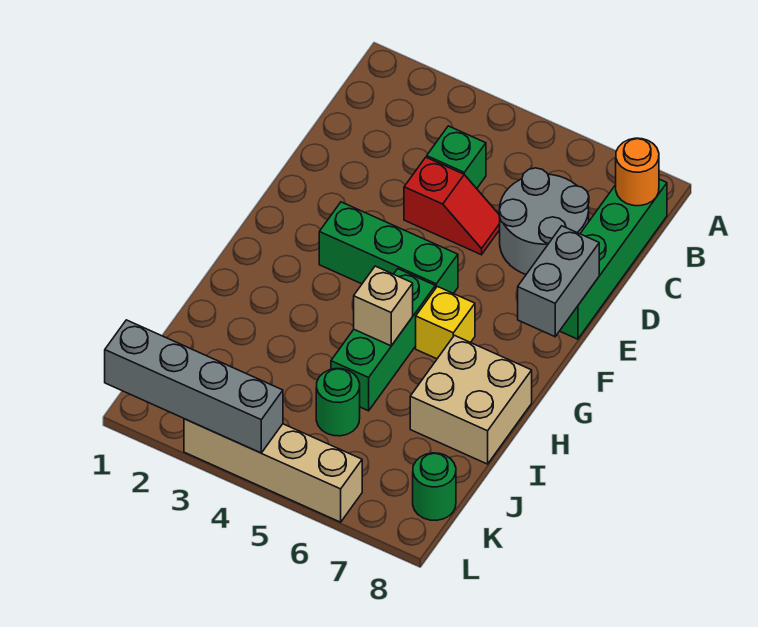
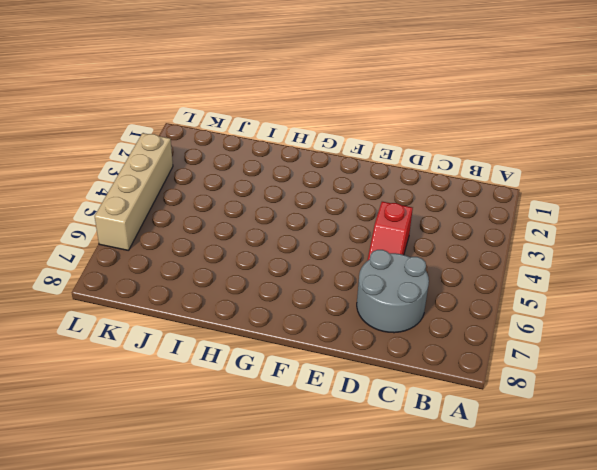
none -> green brick B8:E8 level 1
none -> green brick C4 level 1
none -> green brick F3:F5 level 1

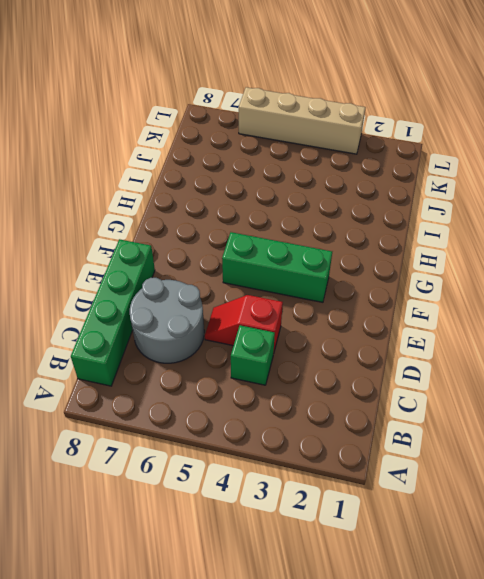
none -> green brick G5:I5 level 1
none -> yellow brick G6 level 1
none -> tan brick H7:I8 level 1

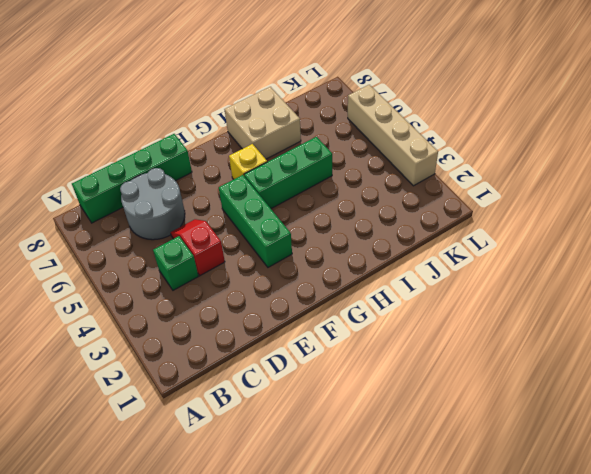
none -> green round brick J5 level 1
none -> green round brick K8 level 1
none -> orange round brick B8 level 2

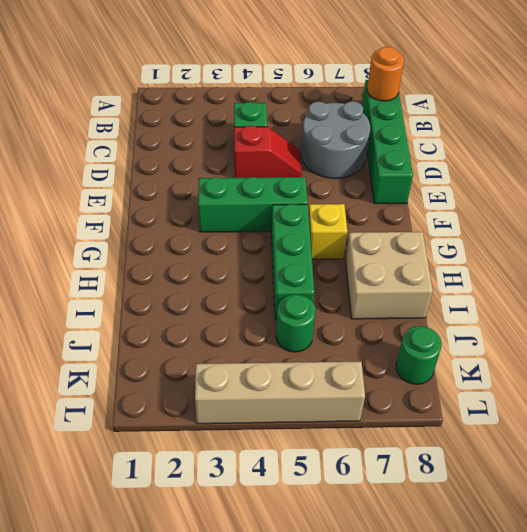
none -> grey brick E8:F8 level 2
none -> tan brick H5 level 2
none -> grey brick L1:L4 level 2

